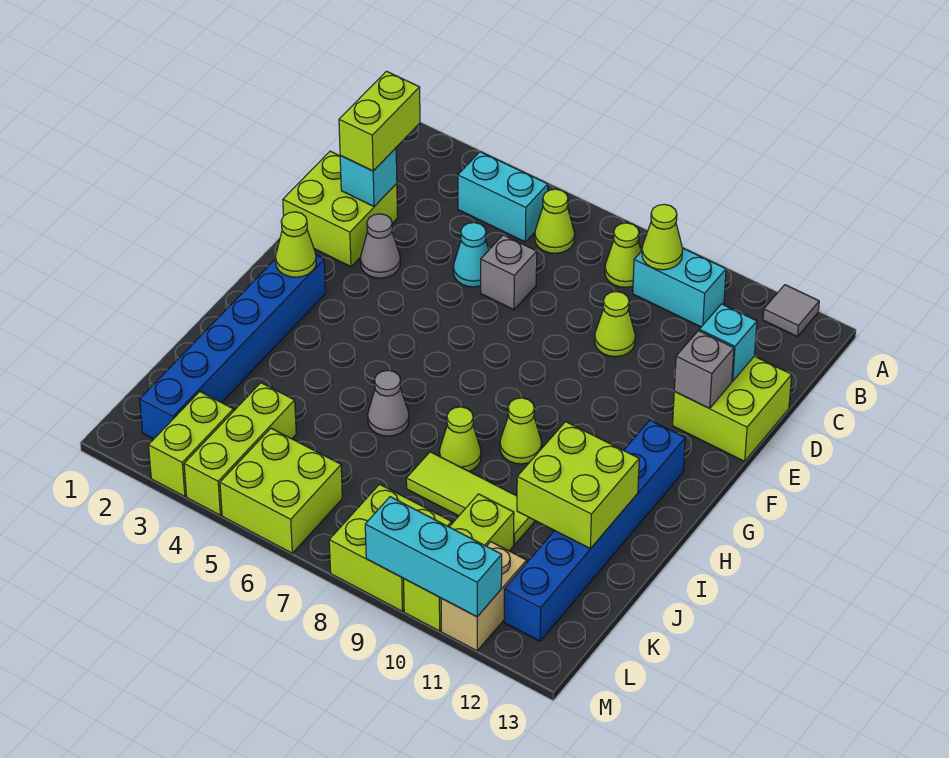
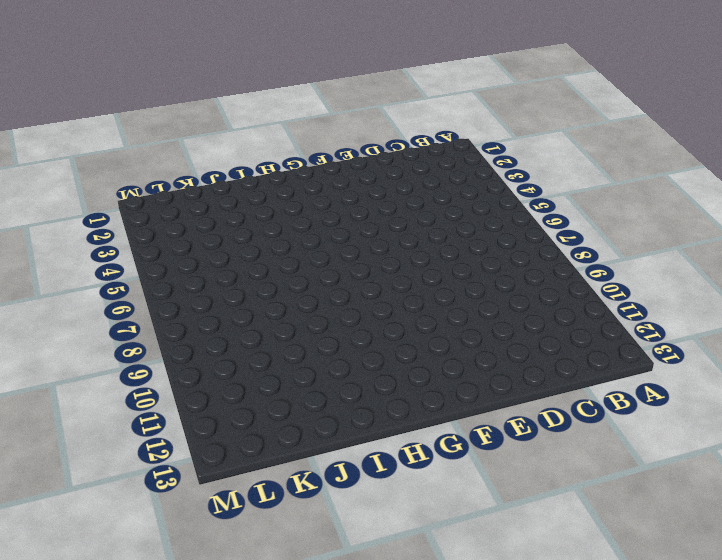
none -> grey tile A12 level 1
none -> cyan brick B4:B5 level 1
none -> lime cone B6 level 1
none -> lime cone B8 level 1

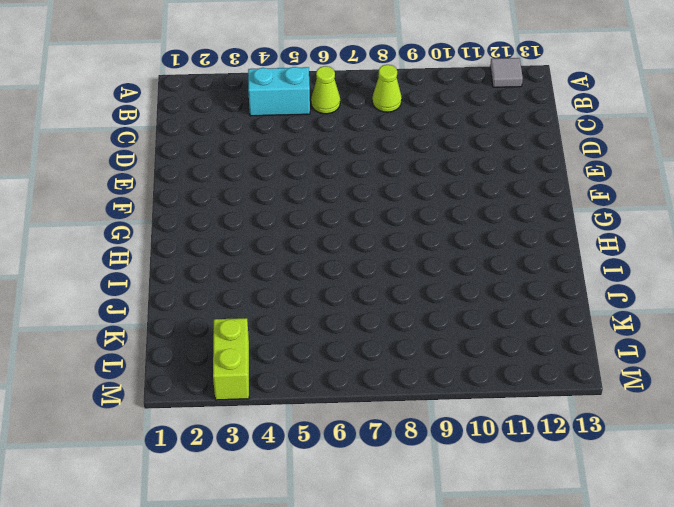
none -> cyan brick B9:B10 level 1
none -> lime brick D1:E2 level 1
none -> cyan cone D5 level 1
none -> grey brick D6 level 1

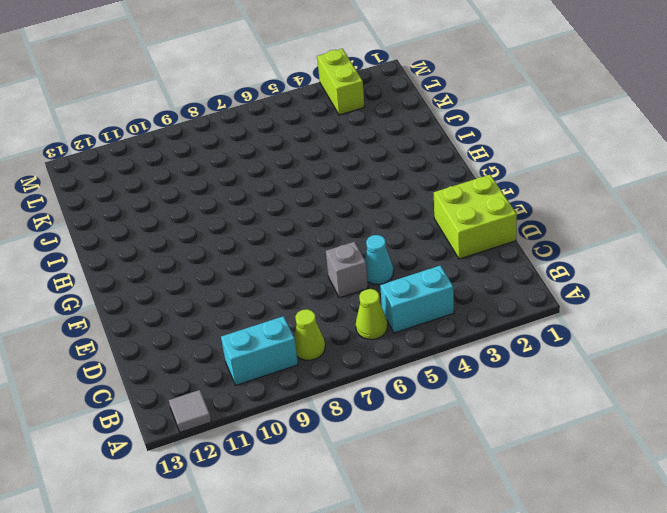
none -> lime cone D9 level 1
none -> lime brick D12:E13 level 1
none -> grey cone E3 level 1
none -> blue brick G2:L2 level 1

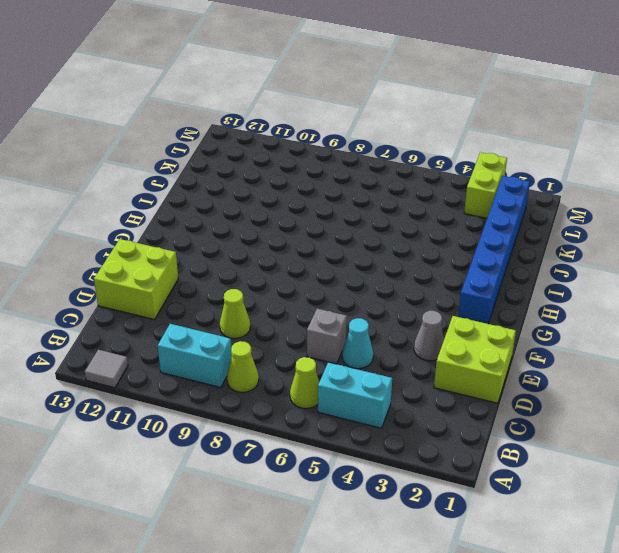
none -> blue brick G12:L12 level 1
none -> lime cone H9 level 1
none -> grey cone I6 level 1
none -> lime cone I8 level 1

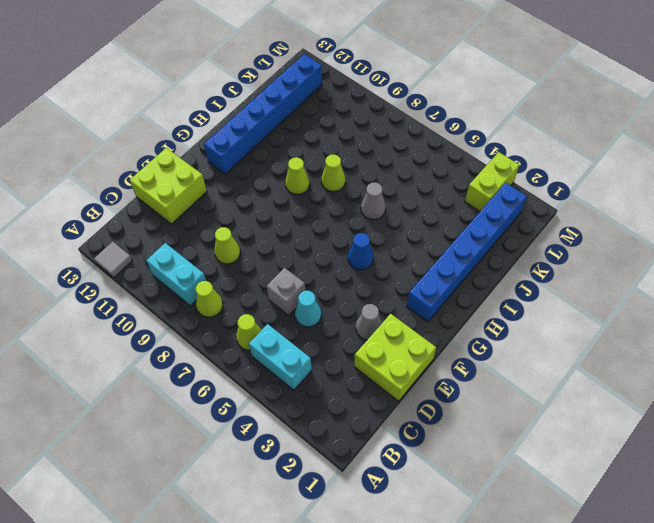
blue cone G5 level 1 -> none
none -> lime tile J8:J10 level 1
none -> lime brick K4:M4 level 1
none -> lime brick K10:M10 level 1
none -> lime brick L5:M6 level 1

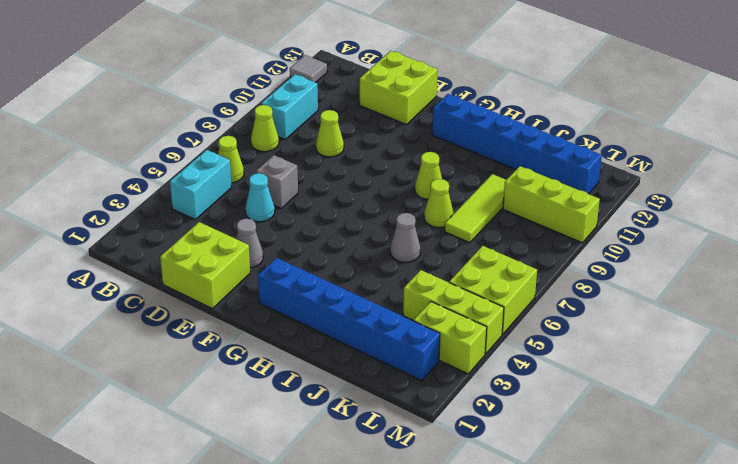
none -> lime brick L8:M9 level 1
none -> tan brick L11:M11 level 1
none -> lime cone B9 level 2
none -> cyan brick D2 level 2

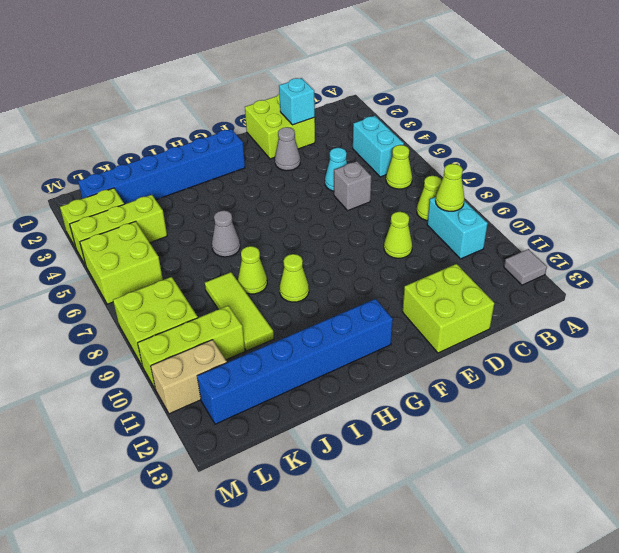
none -> cyan brick D12 level 2
none -> grey brick E12 level 2
none -> lime cone G2 level 2
none -> lime brick I11:J12 level 2

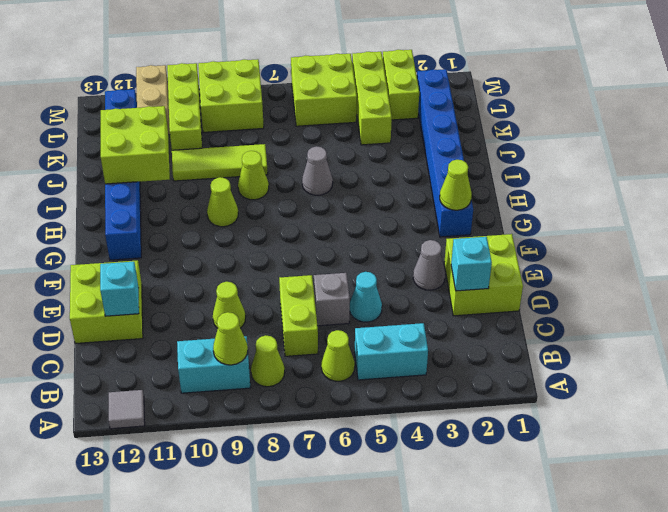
lime brick C7:D7 level 1 -> lime brick C2:D2 level 3
none -> grey brick E12 level 2
none -> cyan brick M9:M11 level 2

